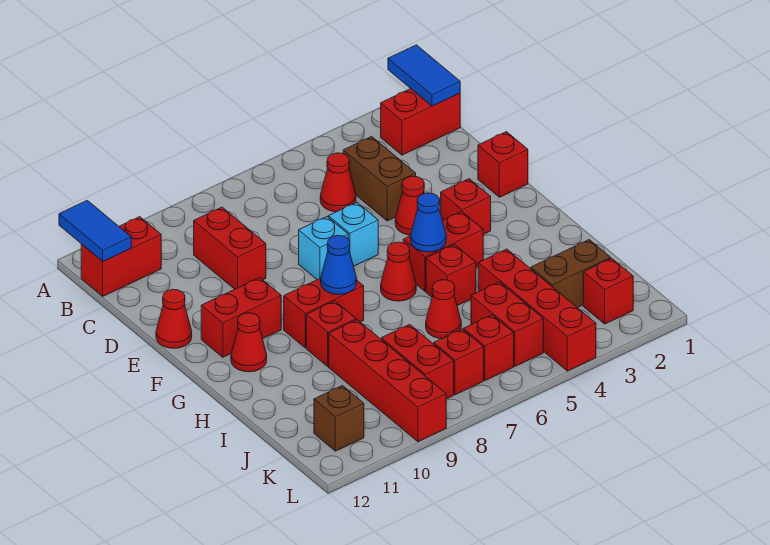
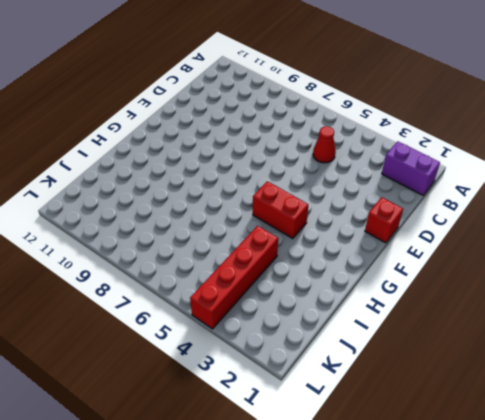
purple brick B1:B2 level 1 -> red brick B1:B2 level 1
none -> red brick B11:B12 level 1
none -> brown brick C4:D4 level 1
none -> red brick C9:D9 level 1
none -> red cone E4 level 1

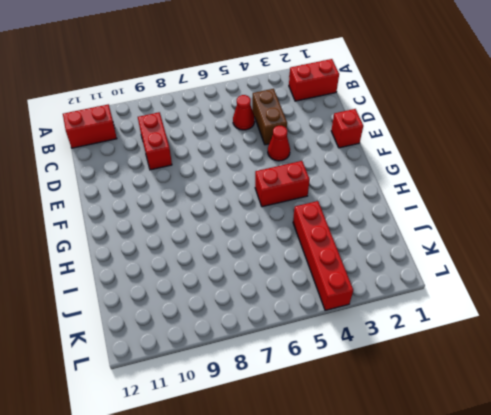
none -> cyan brick E6 level 1
none -> cyan brick E7 level 1
none -> red cone E12 level 1
none -> red brick F3 level 1

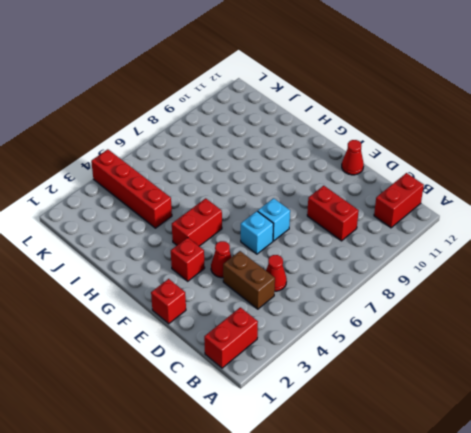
none -> red brick F10:F11 level 1
none -> red cone G6 level 1
none -> red brick G8:G9 level 1
none -> red cone G11 level 1

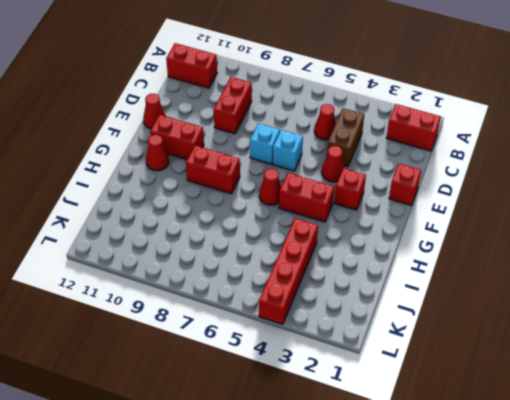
none -> red brick H5 level 1
none -> red brick H9 level 1
none -> red cone I6 level 1
none -> red brick I9:L9 level 1

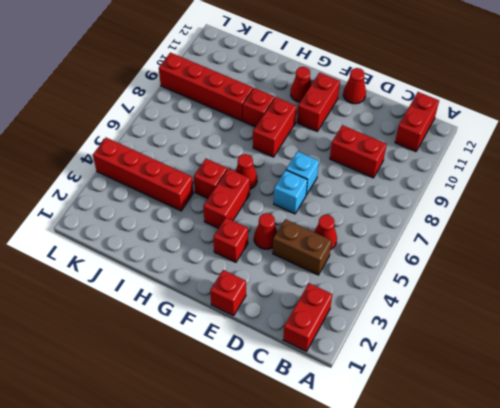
none -> red cone I6 level 1
none -> brown brick J2:J3 level 1
none -> red brick J5:K5 level 1
none -> red brick J8:K8 level 1

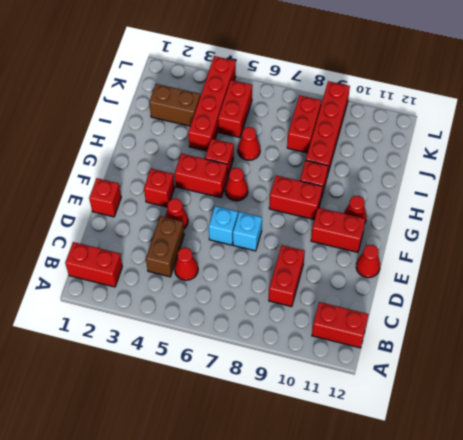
none -> red brick K2 level 1
none -> red brick K6 level 1
none -> red brick K7 level 1
none -> brown brick K11 level 1

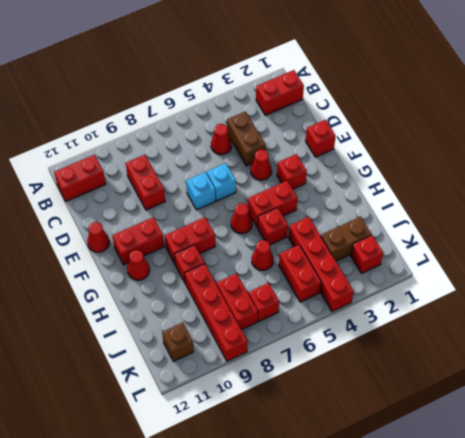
none -> red brick K6 level 1
none -> blue tile A1:B1 level 2
none -> blue tile A12:B12 level 2
none -> blue cone G5 level 2

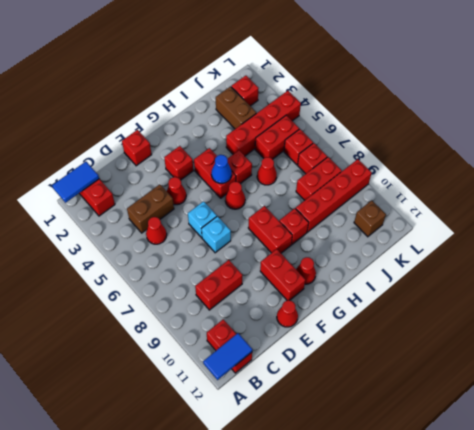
none -> blue cone G8 level 2

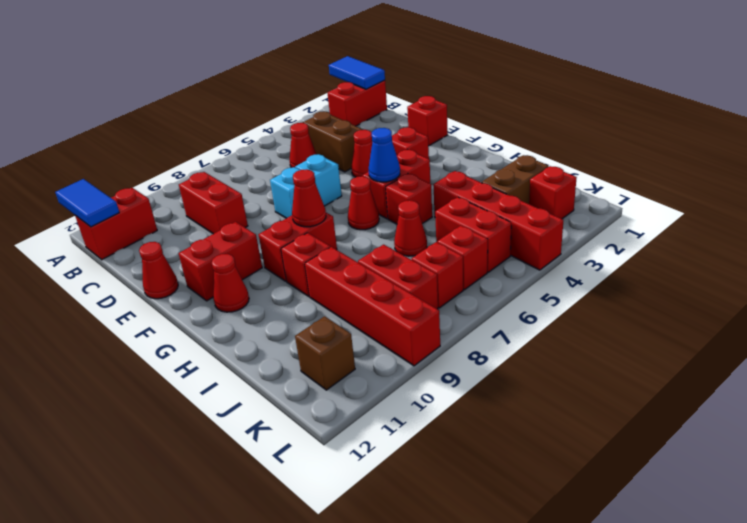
red cone G8 level 2 -> blue cone G8 level 2

